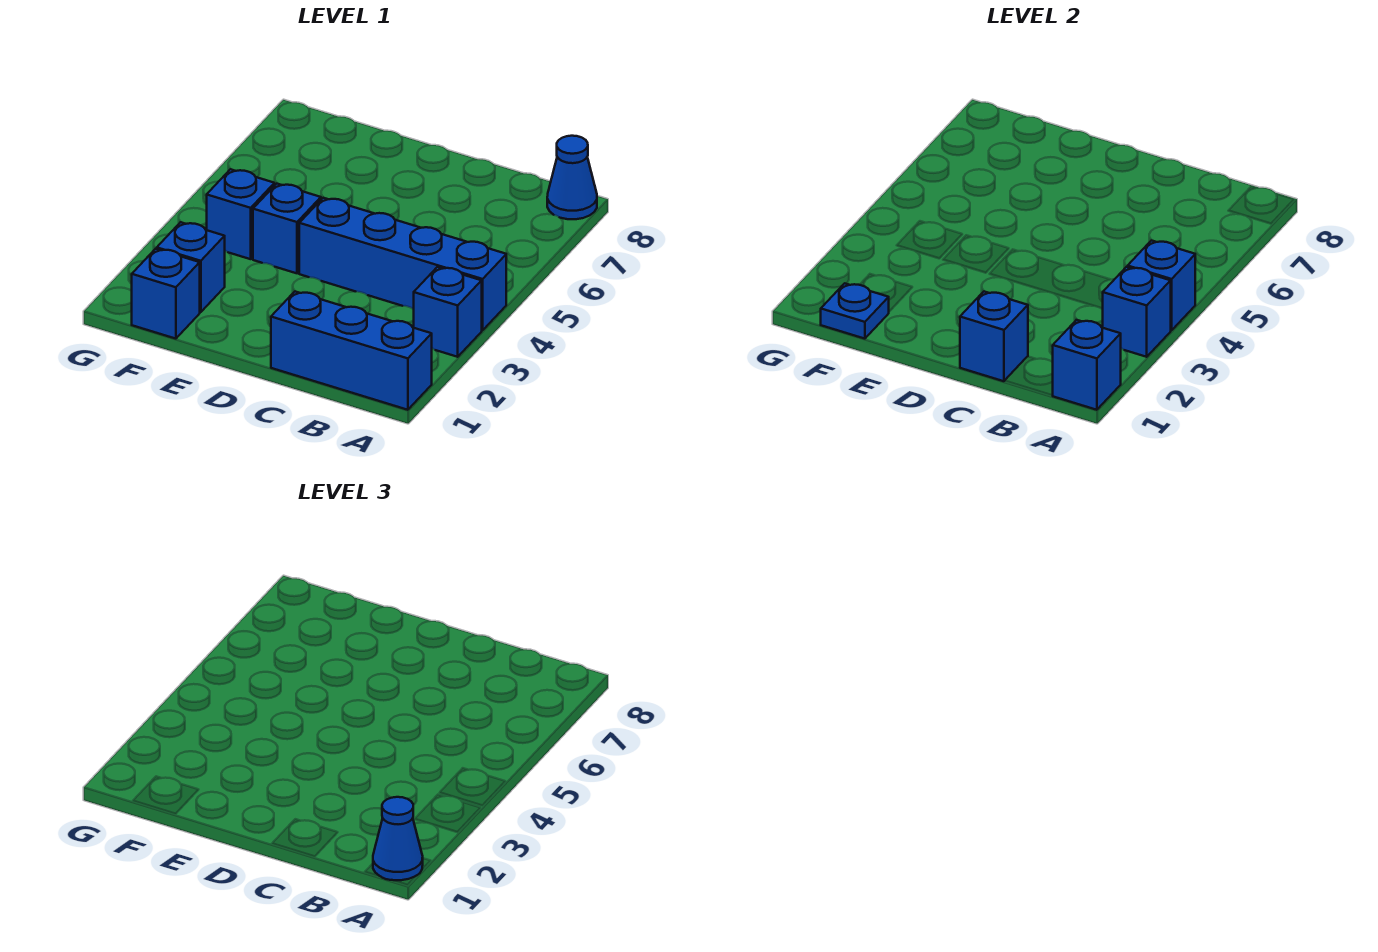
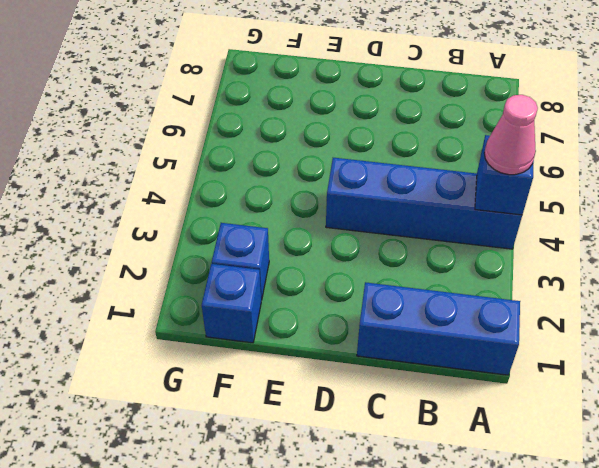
pink cone A4 level 3 -> none
none -> blue brick A3 level 1
none -> blue cone A8 level 1
none -> blue brick E4 level 1

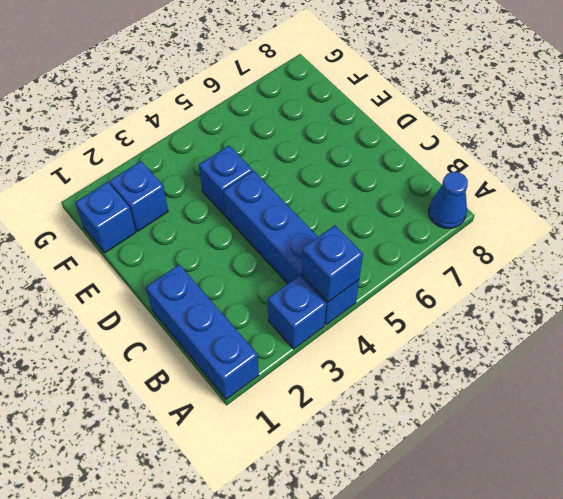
none -> blue brick F4 level 1
none -> blue brick A1 level 2
none -> blue brick A3 level 2

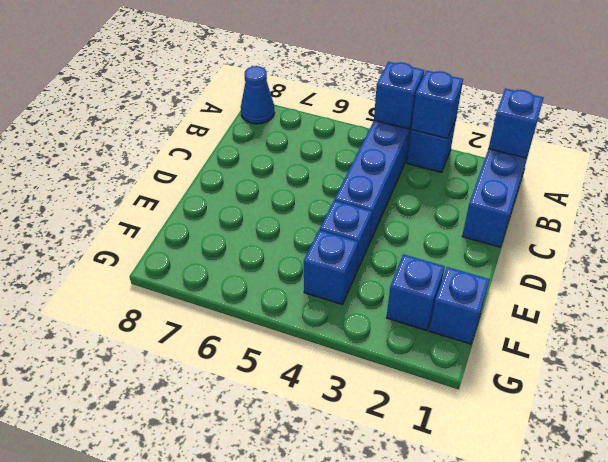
none -> blue brick C1 level 2
none -> blue plate F1 level 2
none -> blue cone A1 level 3

